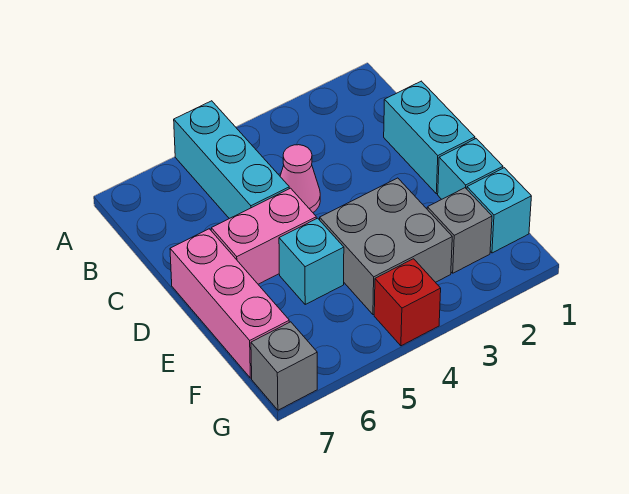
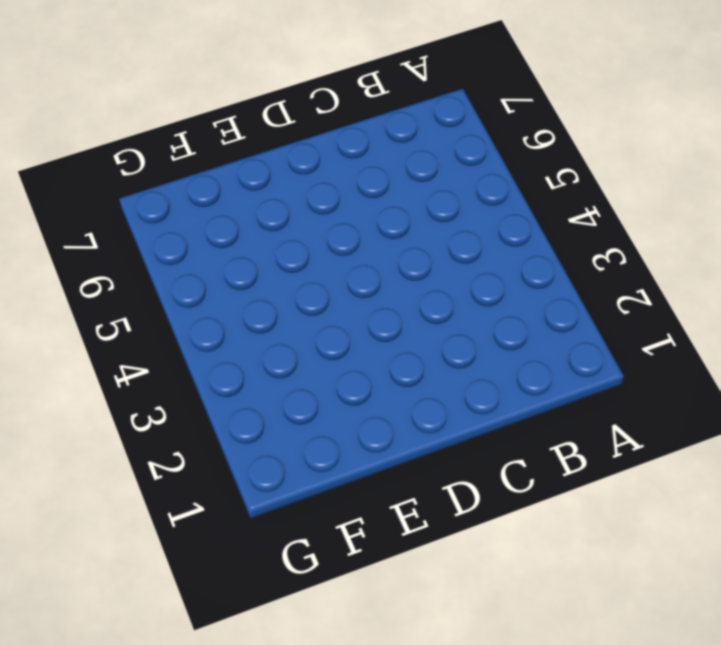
none -> cyan brick A5:C5 level 1
none -> cyan brick C1:D1 level 1
none -> pink cone C4 level 1

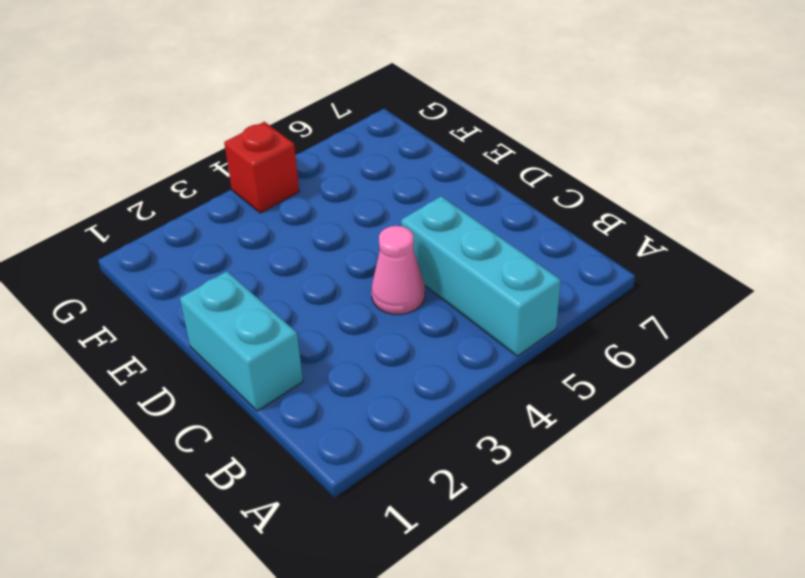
none -> pink brick D5:D6 level 1
none -> pink brick D7:F7 level 1
none -> cyan brick E1 level 1

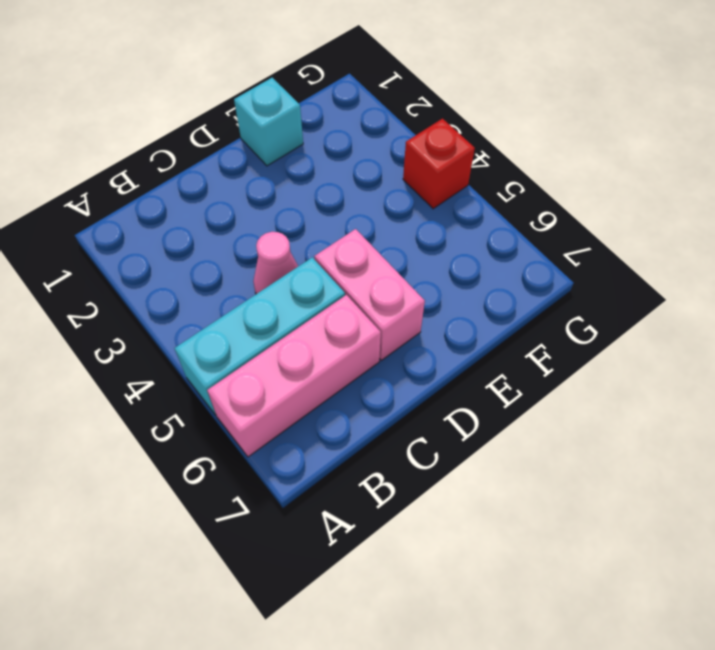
pink brick A6:C6 level 1 -> pink brick D7:F7 level 1
none -> cyan brick C1:D1 level 1
none -> grey brick E3:F4 level 1
none -> cyan brick E5 level 1

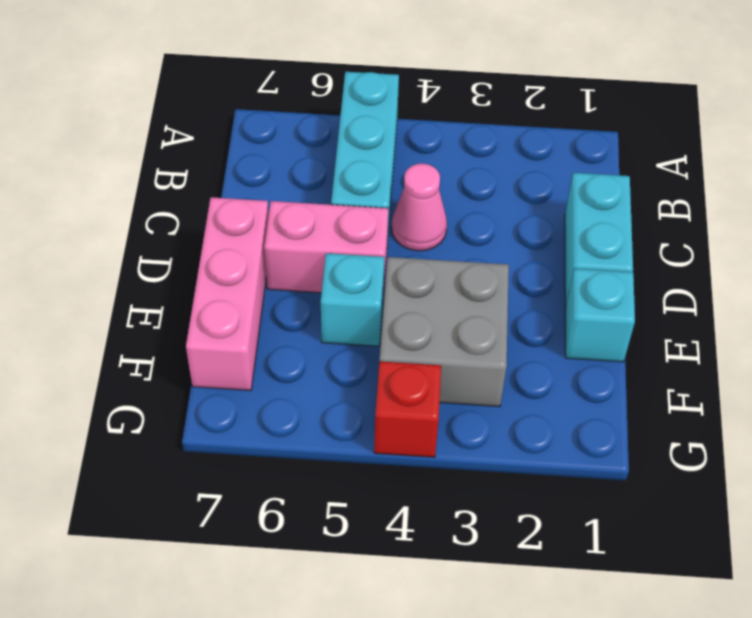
none -> cyan brick F1 level 1
none -> grey brick F2 level 1
none -> grey brick G7 level 1

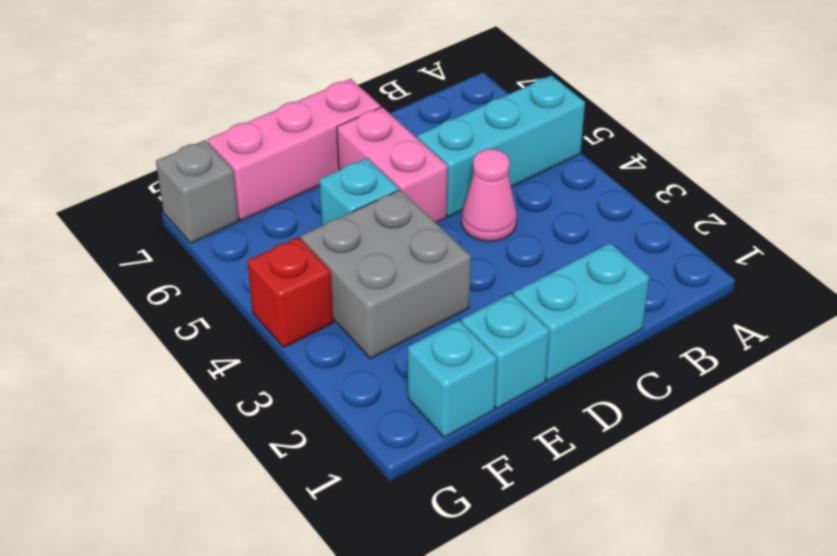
none -> grey brick F2 level 1

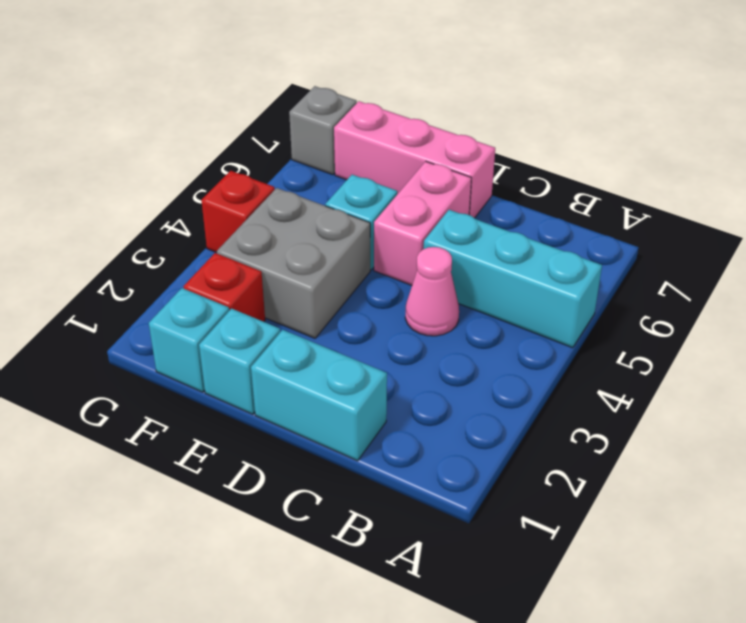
red brick F2 level 1 -> grey brick F2 level 1

